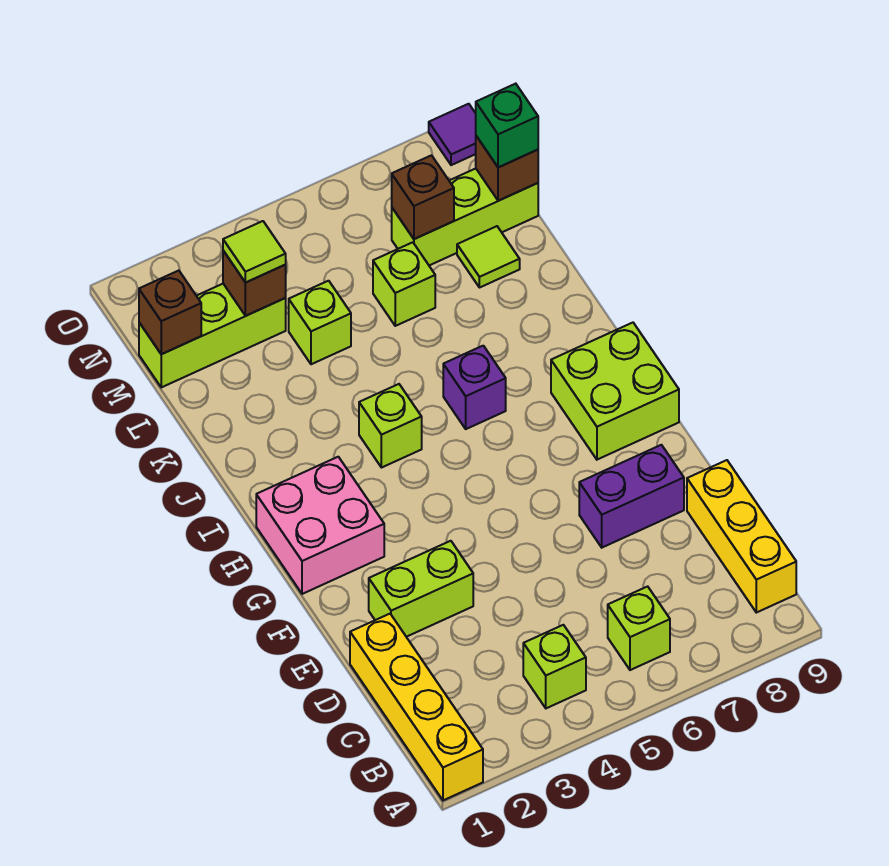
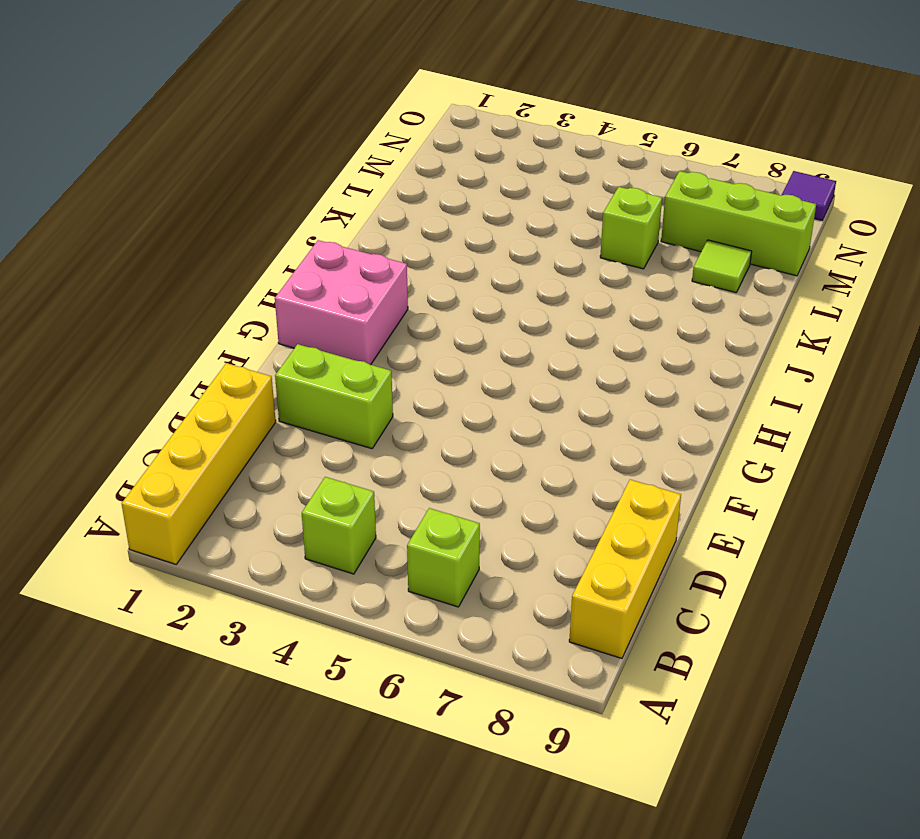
none -> purple brick E7:E8 level 1
none -> lime brick G8:H9 level 1
none -> lime brick I4 level 1

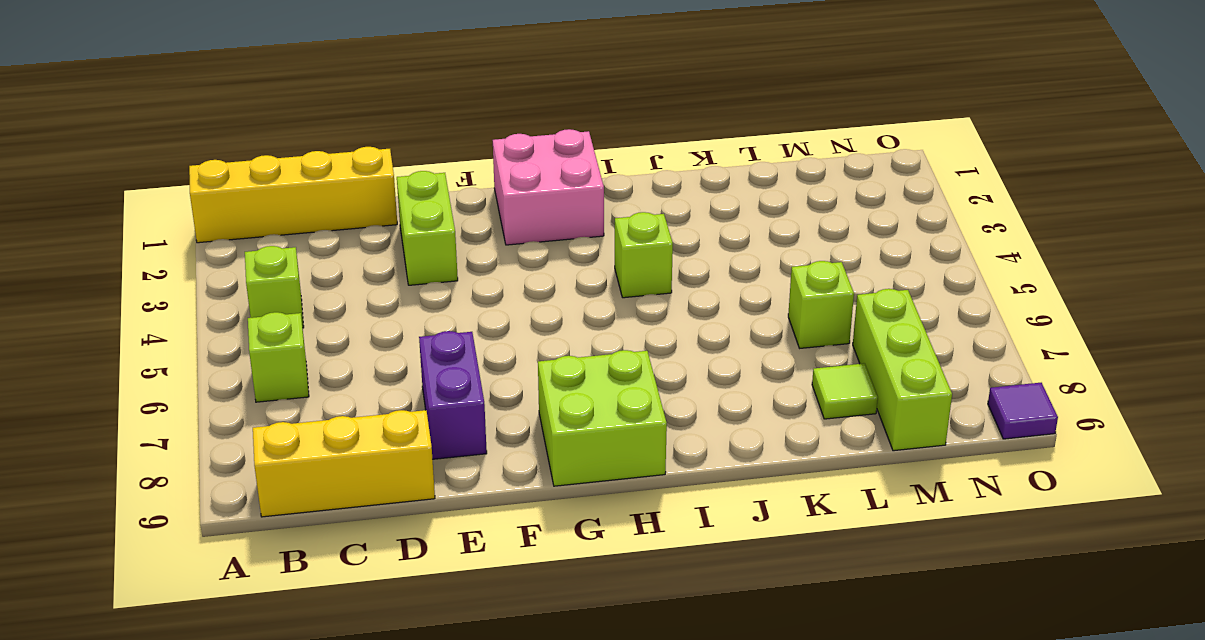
none -> purple brick I6 level 1
none -> lime brick L4 level 1
none -> lime brick M1:M3 level 1

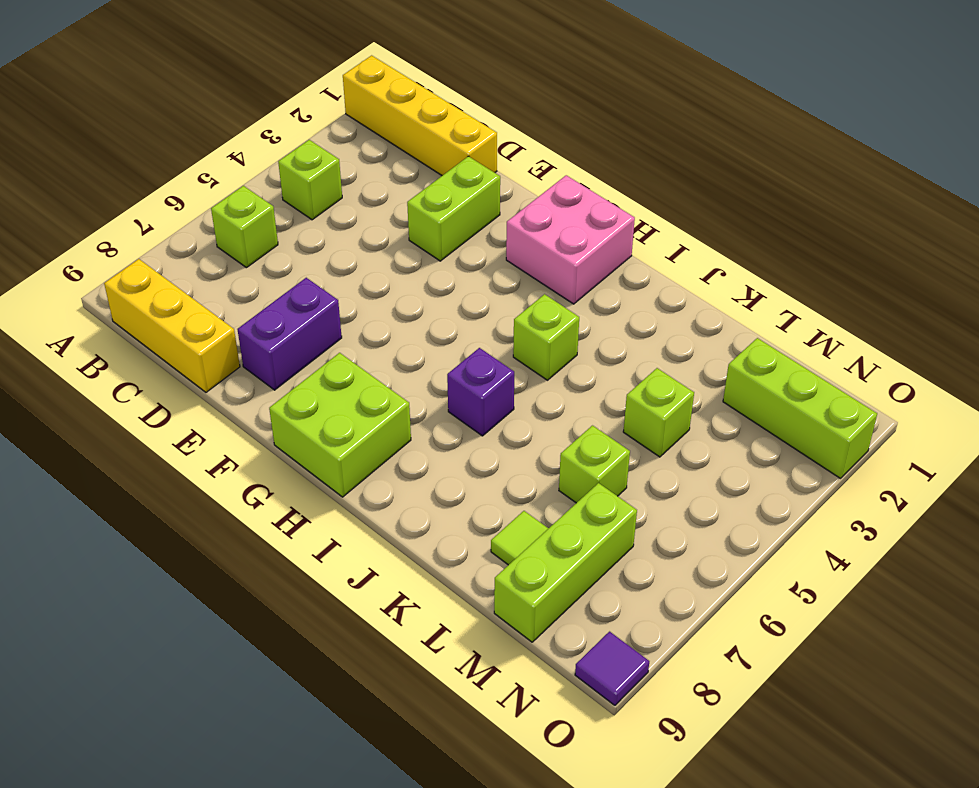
lime brick M2:O2 level 1 -> lime brick M1:M3 level 1
none -> brown brick M1 level 2
none -> brown brick M3 level 2
none -> brown brick M7 level 2

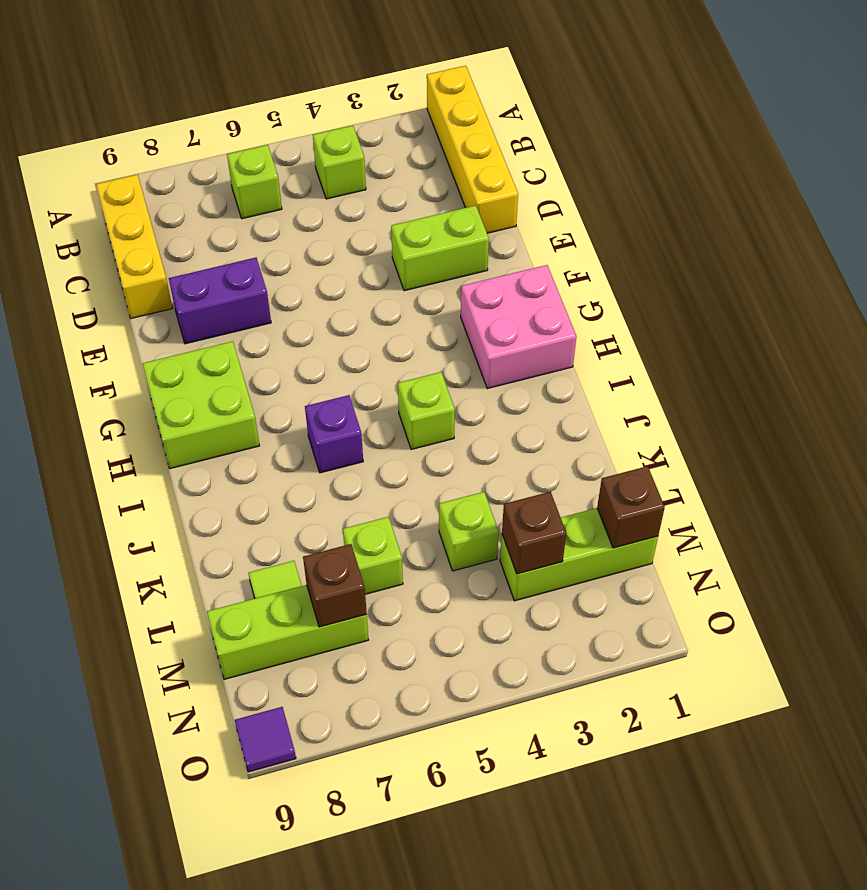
none -> brown brick M9 level 2
none -> lime tile M3 level 3
none -> green brick M9 level 3

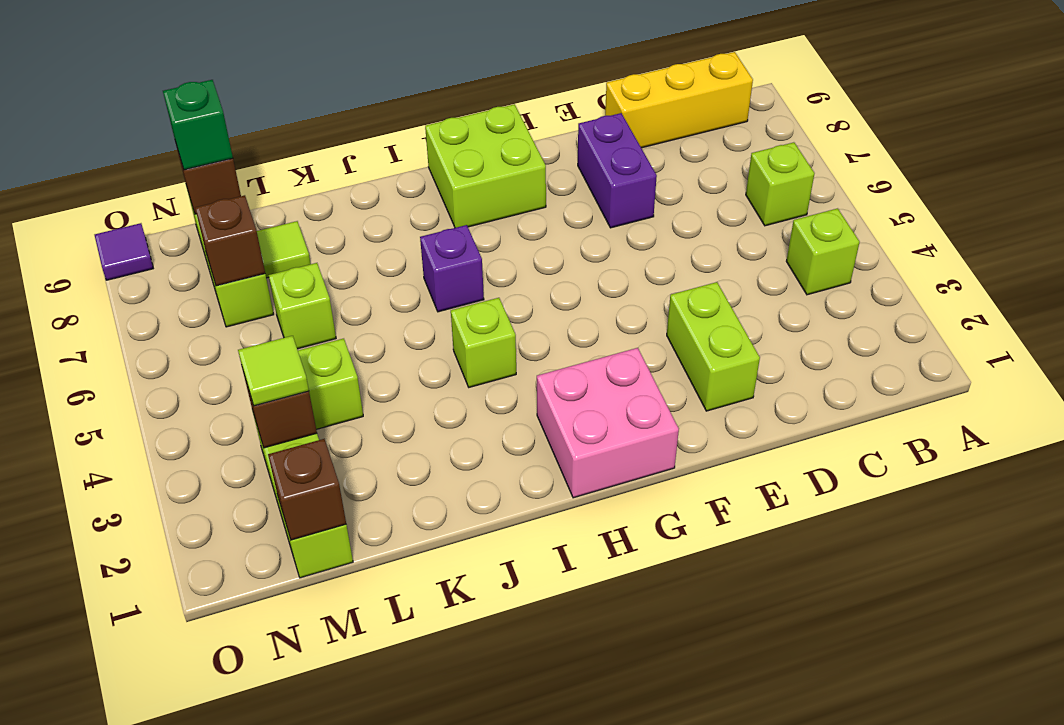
none -> yellow brick A1:D1 level 1

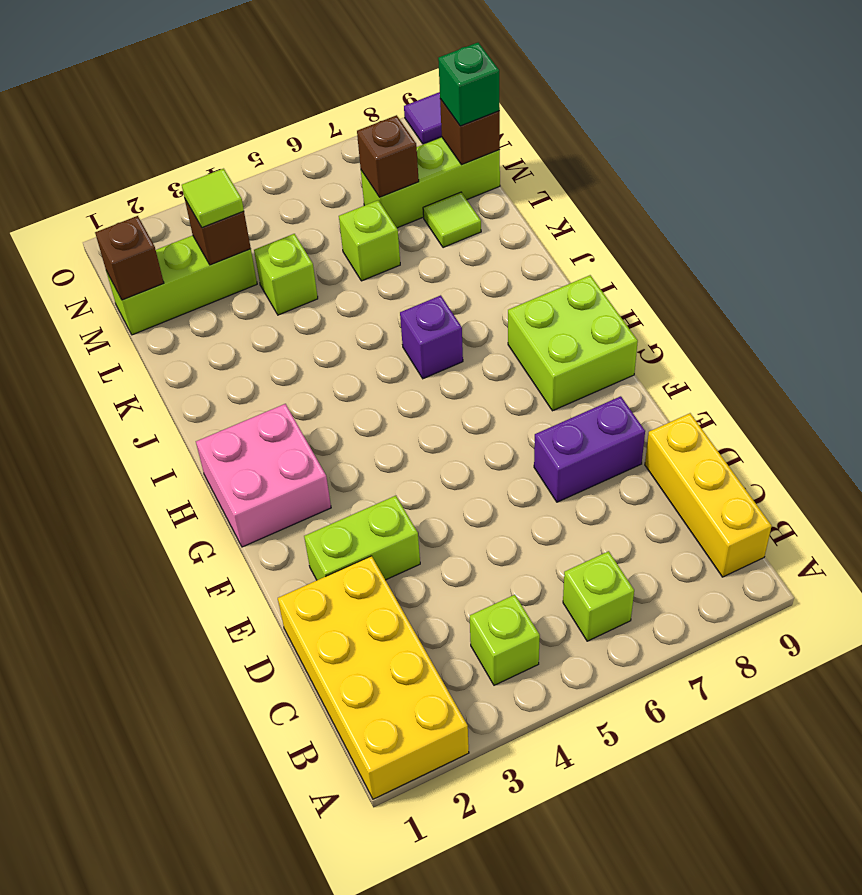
yellow brick A1:D2 level 1 -> yellow brick A1:D1 level 1
none -> lime brick I4 level 1

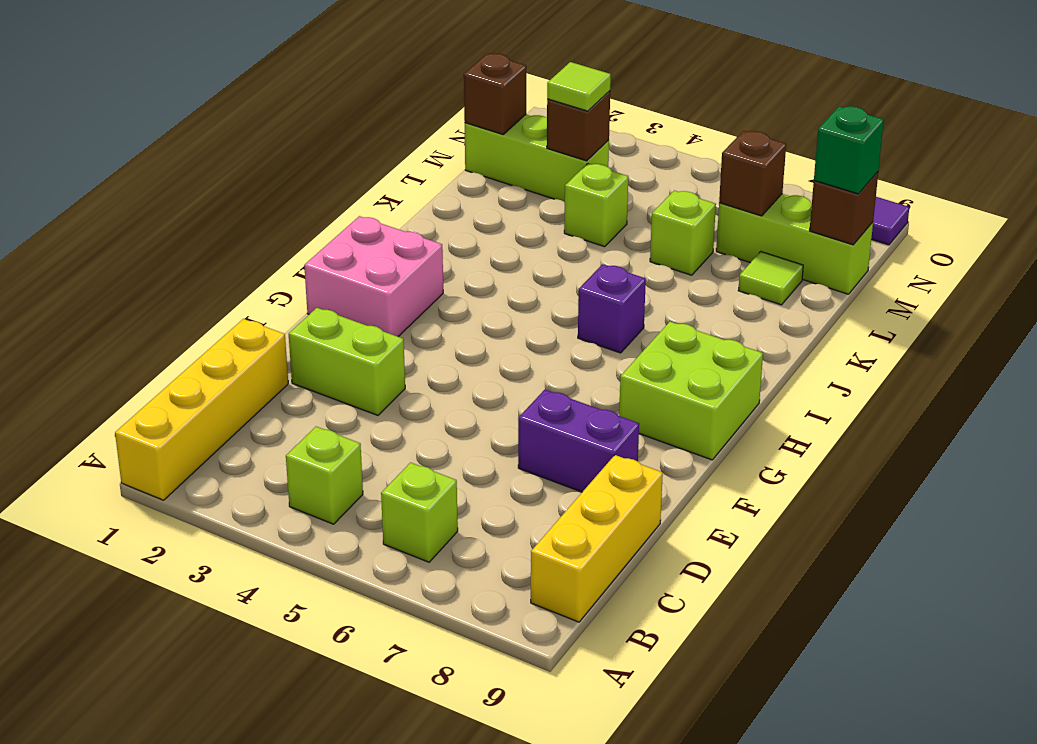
none -> lime brick I4 level 1

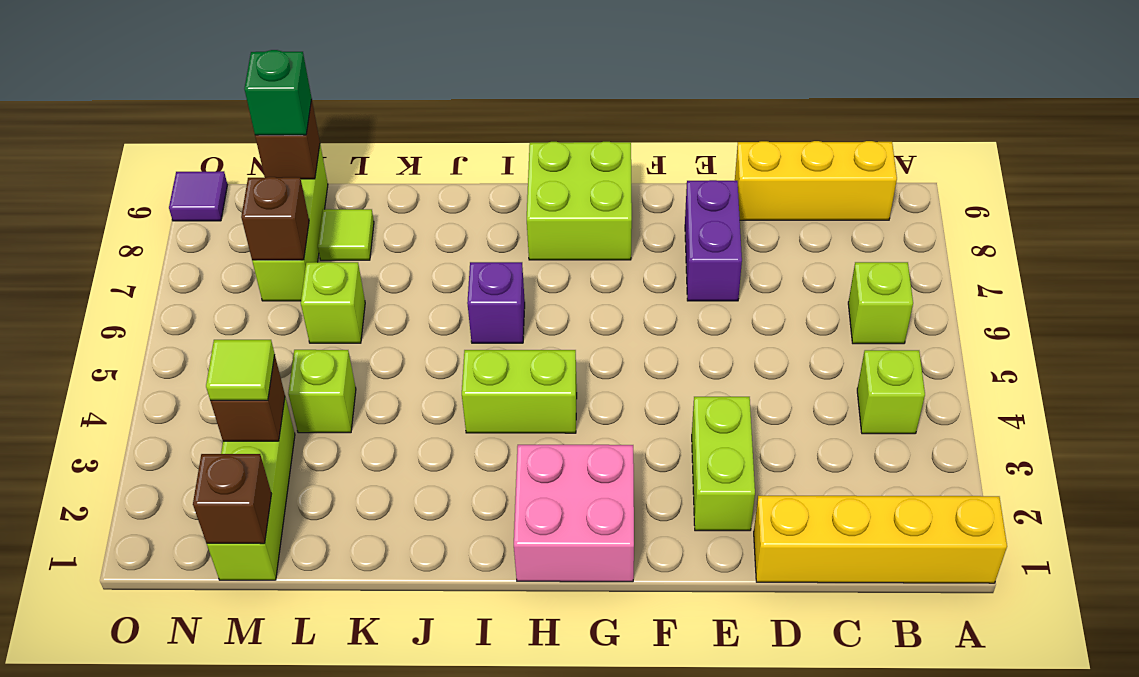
lime brick H4:I4 level 1 -> lime brick I4 level 1

